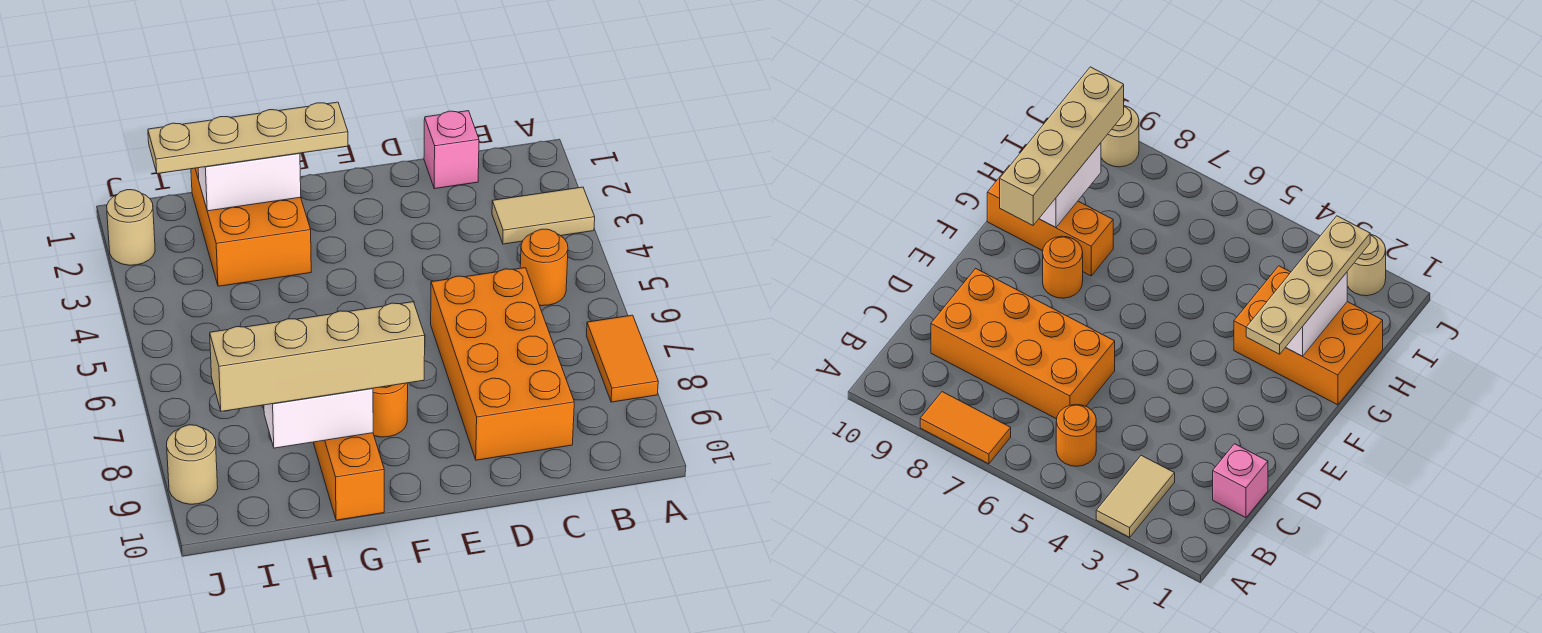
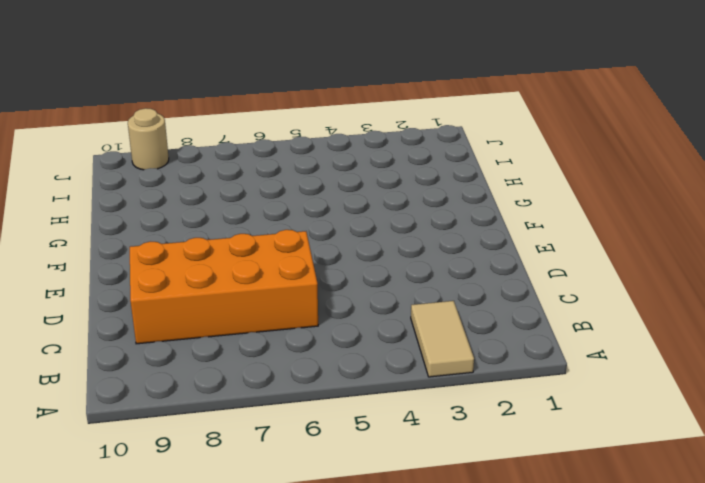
none -> orange tile A7:A8 level 1
none -> orange round brick B5 level 1
none -> pink brick C1 level 1

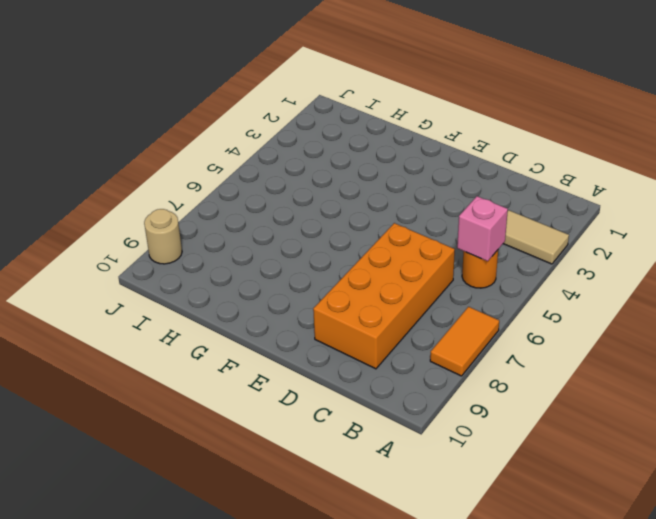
pink brick B5 level 2 -> pink brick C1 level 1
none -> orange round brick F8 level 1
none -> orange brick G1:H3 level 1
none -> orange brick G8:G10 level 1

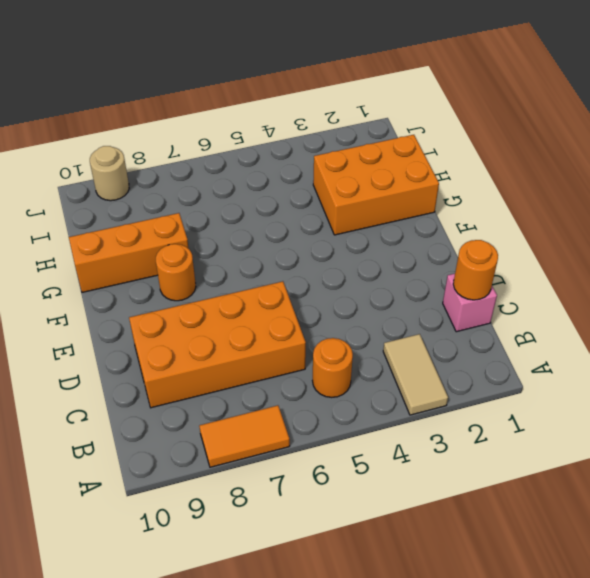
orange round brick C1 level 2 -> none
none -> tan round brick J2 level 1
none -> white brick G2:H2 level 2
none -> white brick G9:H9 level 2

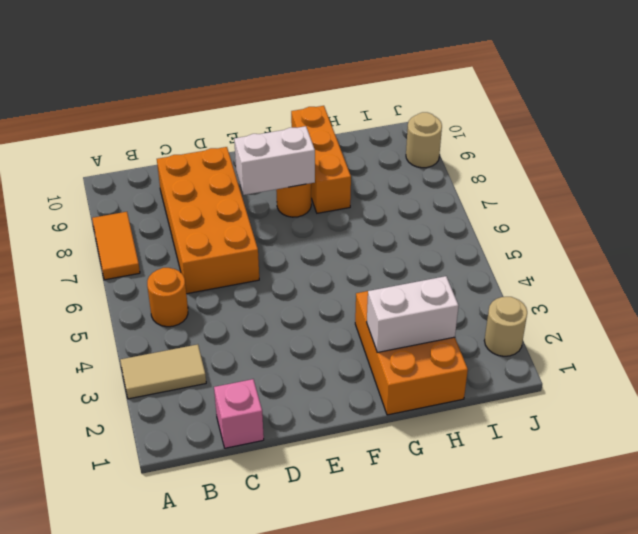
white brick E8:F8 level 2 -> white brick G9:H9 level 2
none -> tan plate F2:I2 level 3
none -> tan brick F9:I9 level 3

